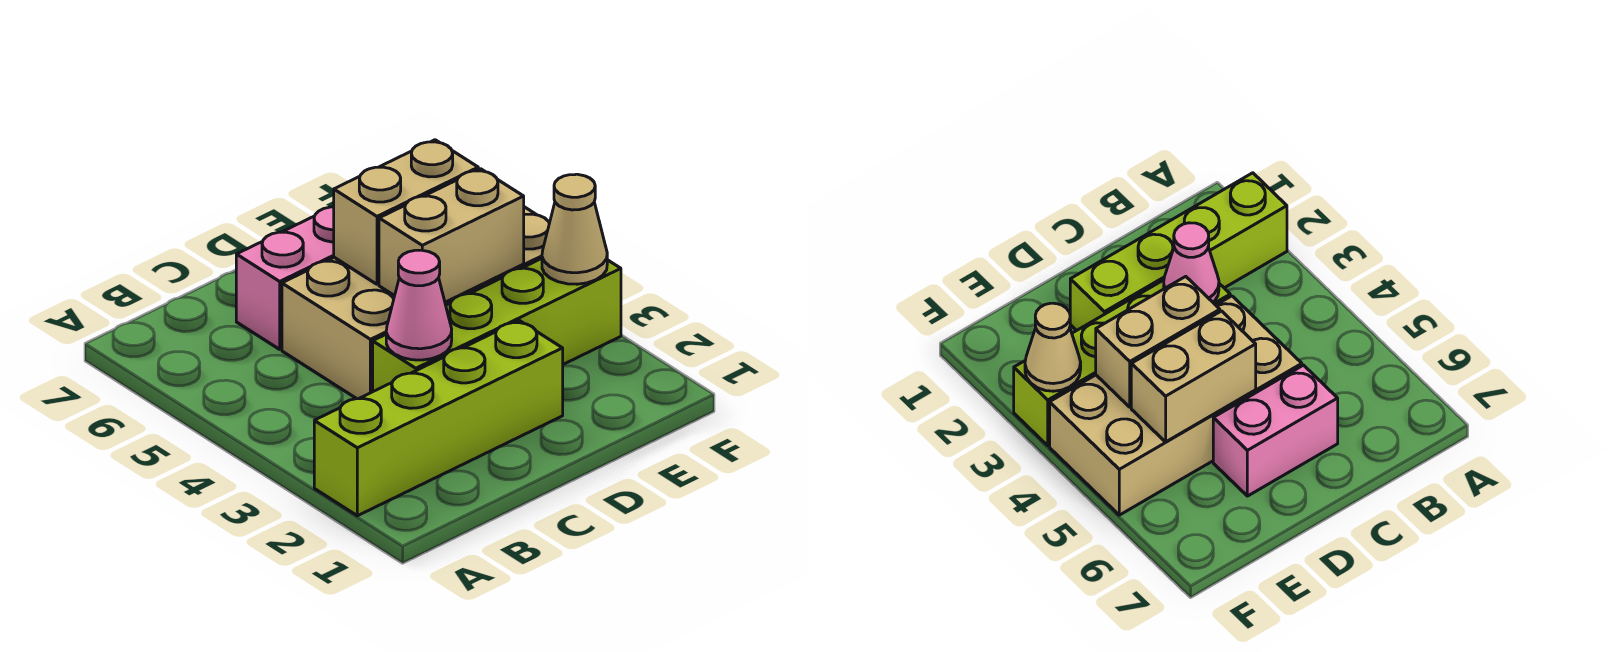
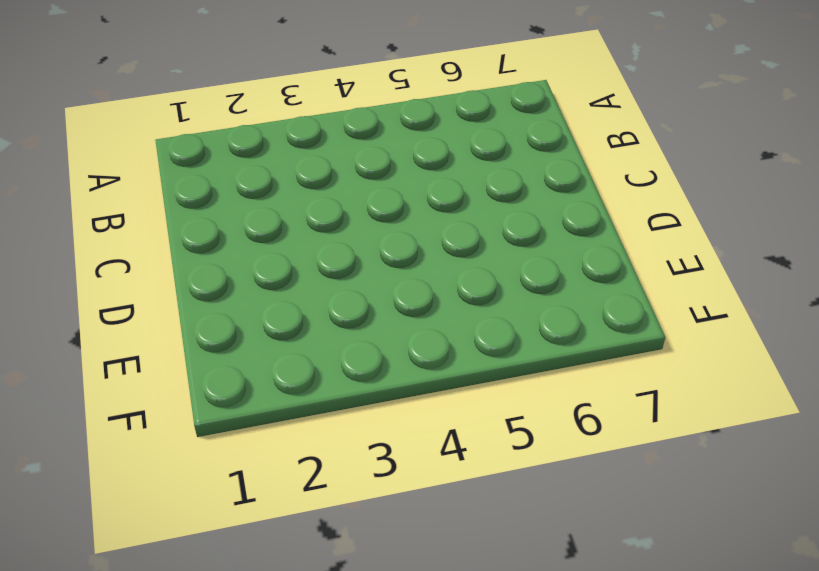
none -> lime brick A2:D2 level 1
none -> lime brick C3:F3 level 1

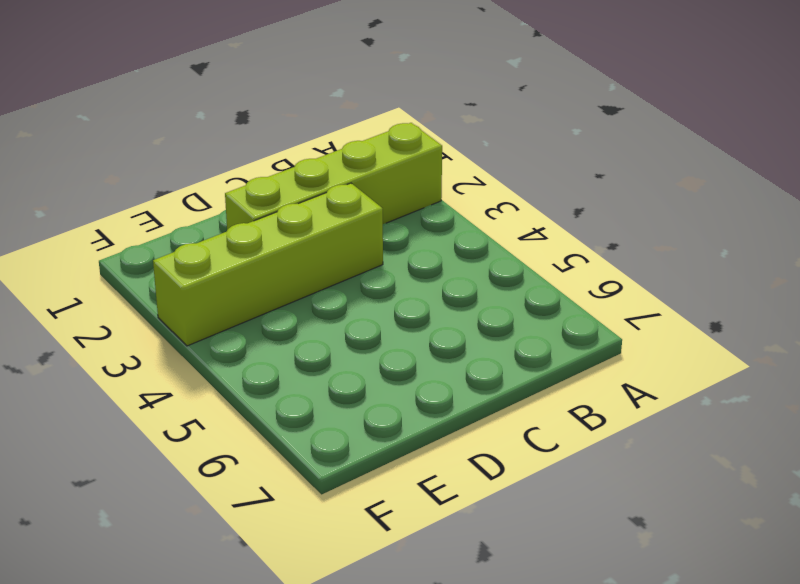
none -> tan brick C4:F5 level 1
none -> pink brick C6:D6 level 1

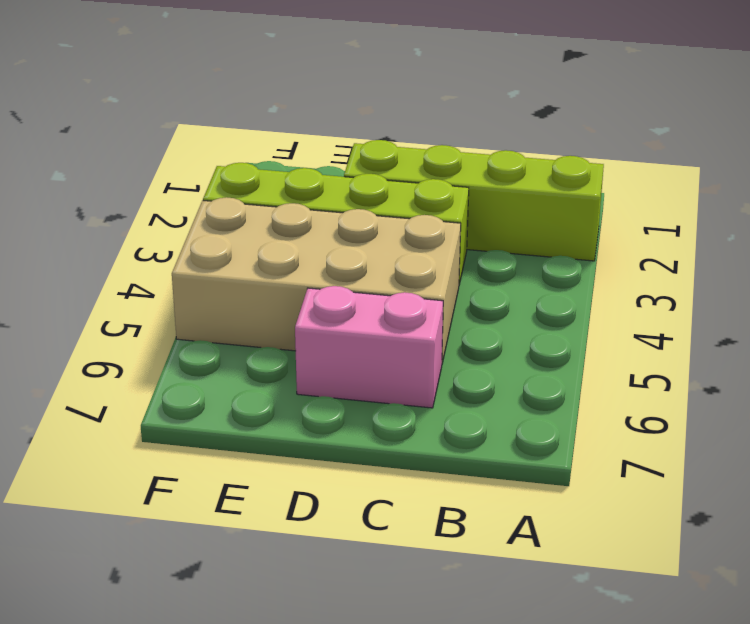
none -> pink cone C3 level 2
none -> tan brick D4:E4 level 2

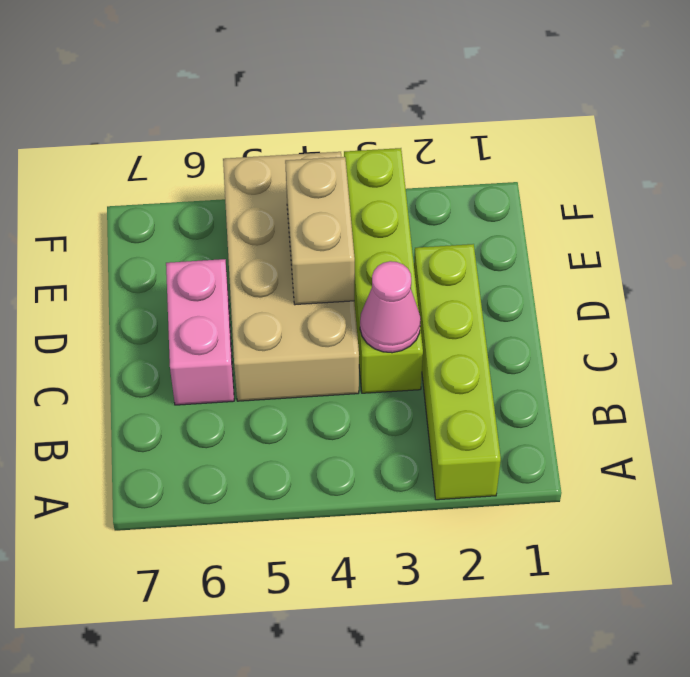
none -> tan brick D5:E5 level 2
none -> tan cone F3 level 2

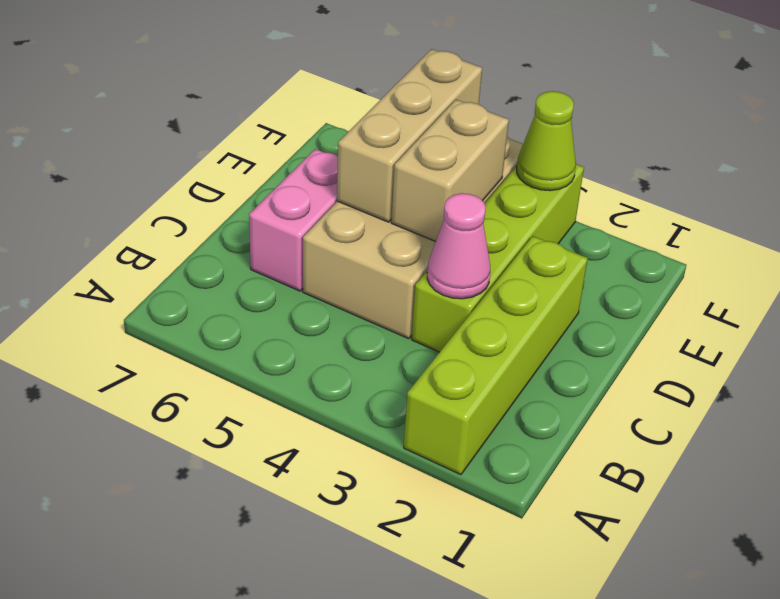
tan brick D5:F5 level 2 -> tan brick D5:E5 level 2
lime cone F3 level 2 -> tan cone F3 level 2

